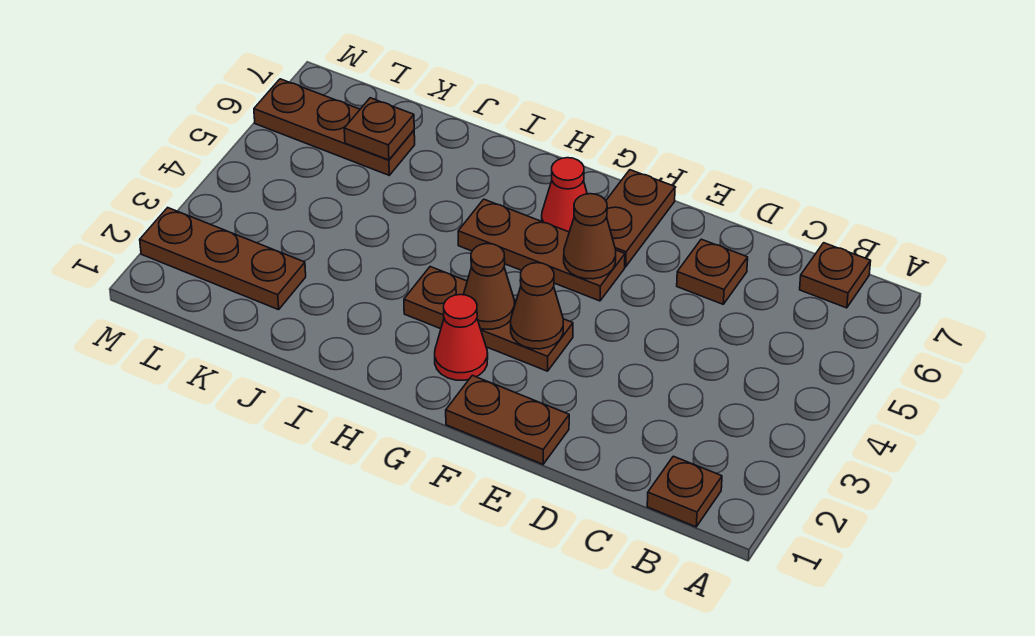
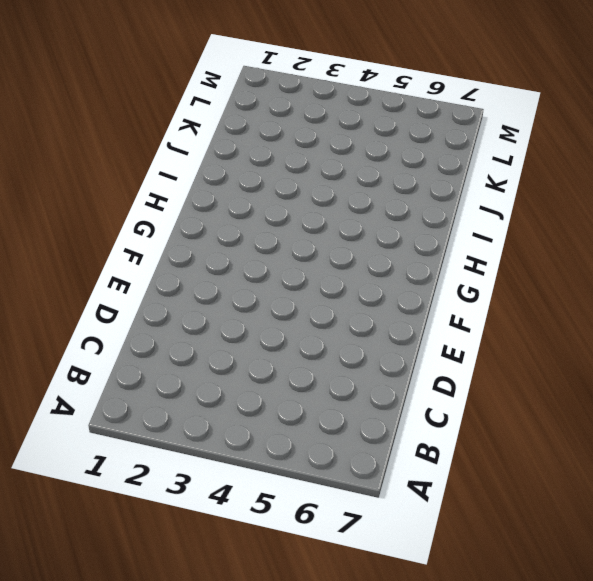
none -> brown plate B1 level 1
none -> brown plate B7 level 1
none -> brown plate D6 level 1

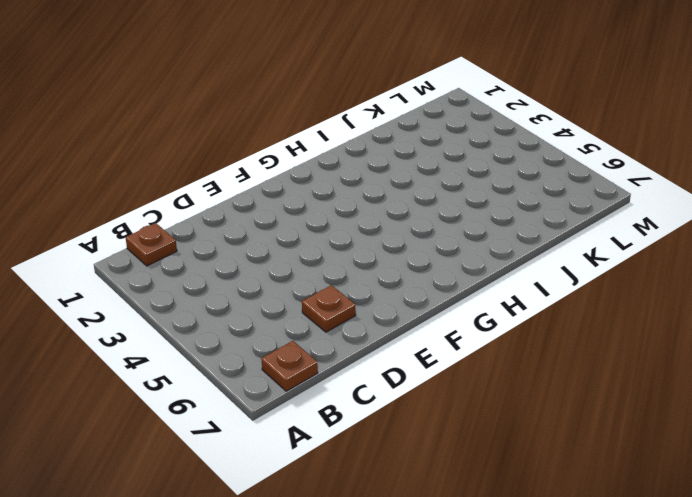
none -> brown plate E1:F1 level 1
none -> brown plate F3:H3 level 1
none -> brown plate F5:H5 level 1

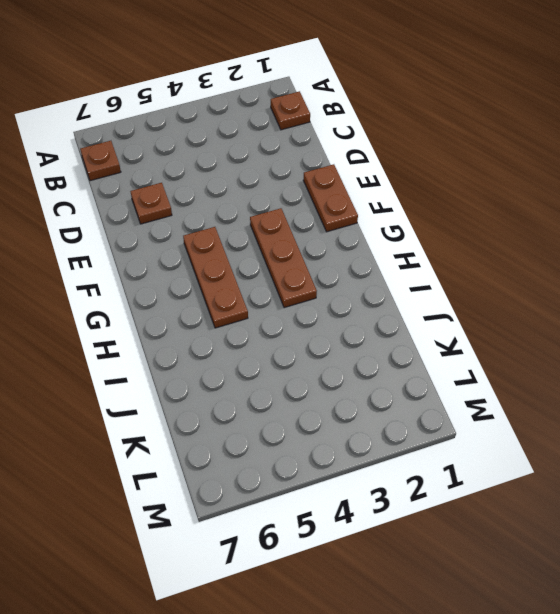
none -> brown plate F6:F7 level 1
none -> red cone G2 level 1
none -> red cone G6 level 1

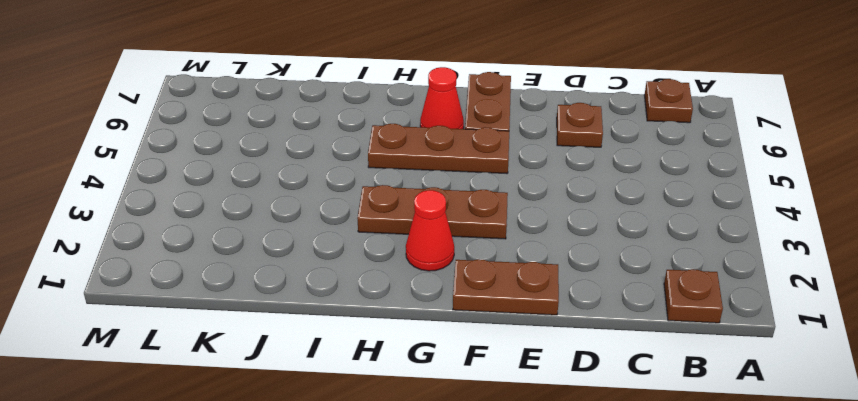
none -> brown plate K2:M2 level 1
none -> brown plate K6:M6 level 1
none -> brown cone F3 level 2

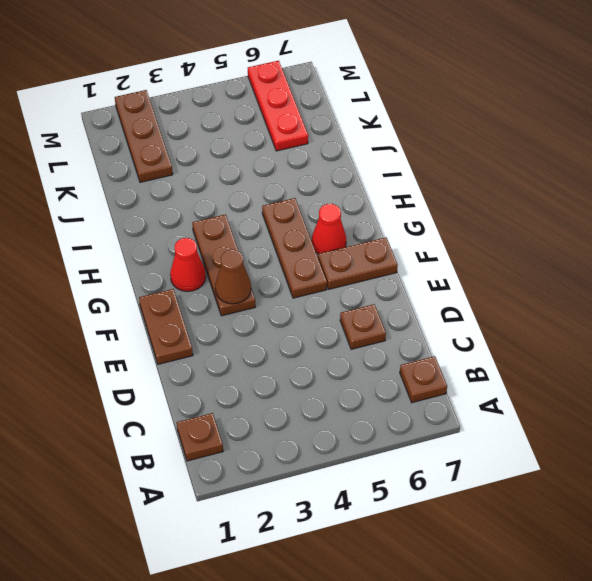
red plate K6:M6 level 1 -> brown plate K6:M6 level 1
none -> brown cone F5 level 2
none -> brown cone G3 level 2
none -> brown plate K6 level 2

